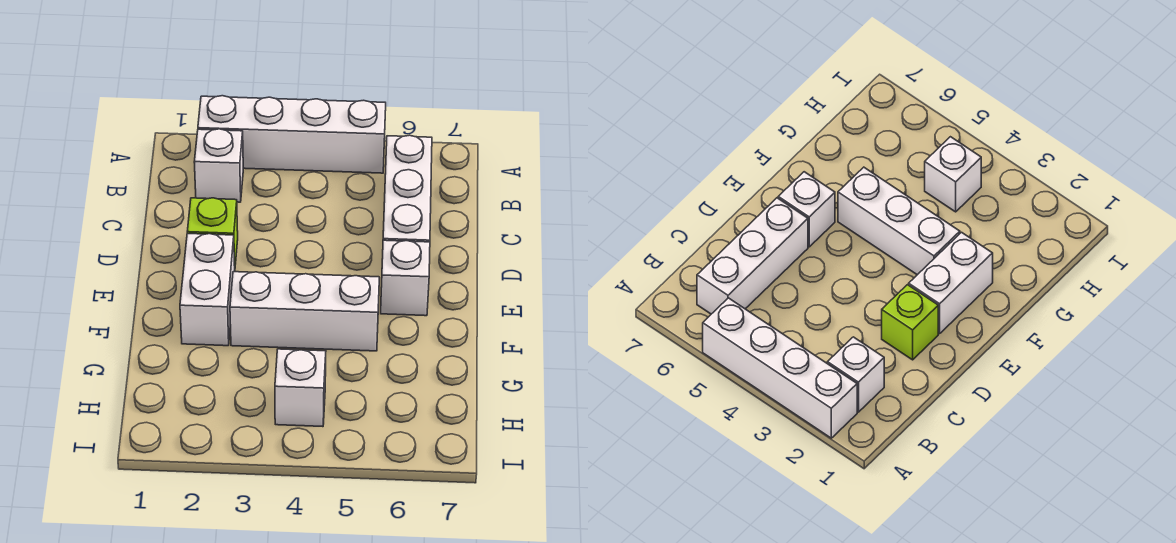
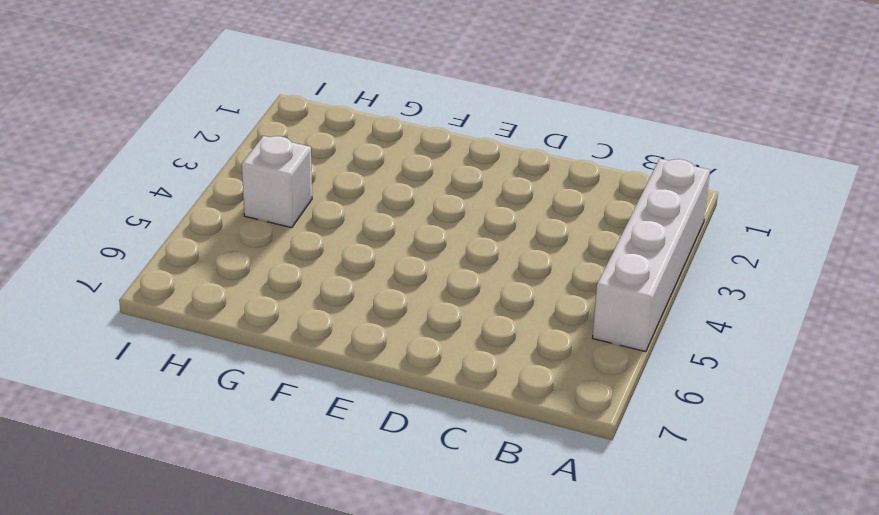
none -> white brick B2 level 1
none -> white brick B6:D6 level 1

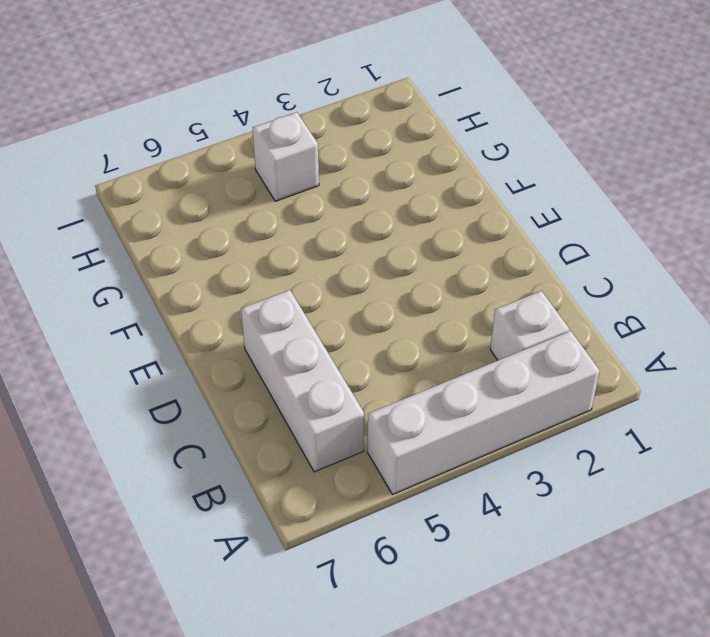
none -> lime brick D2 level 1
none -> white brick E2:F2 level 1

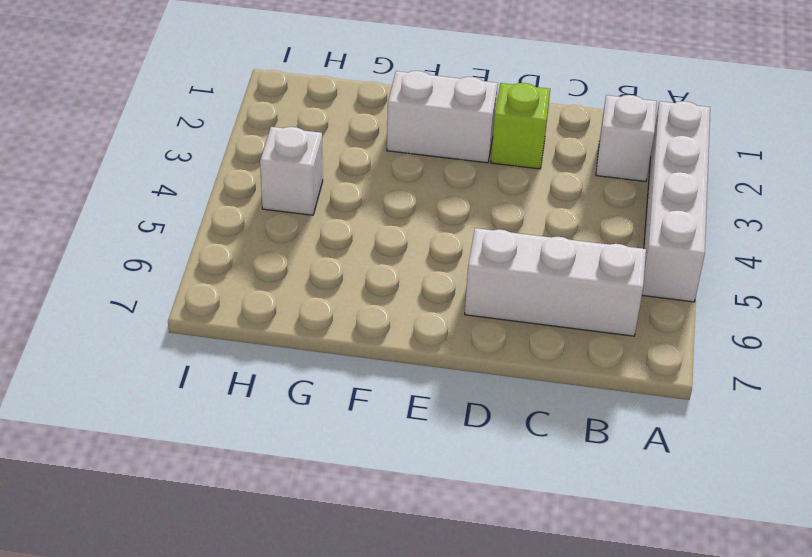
none -> white brick E6 level 1
none -> white brick F3:F5 level 1

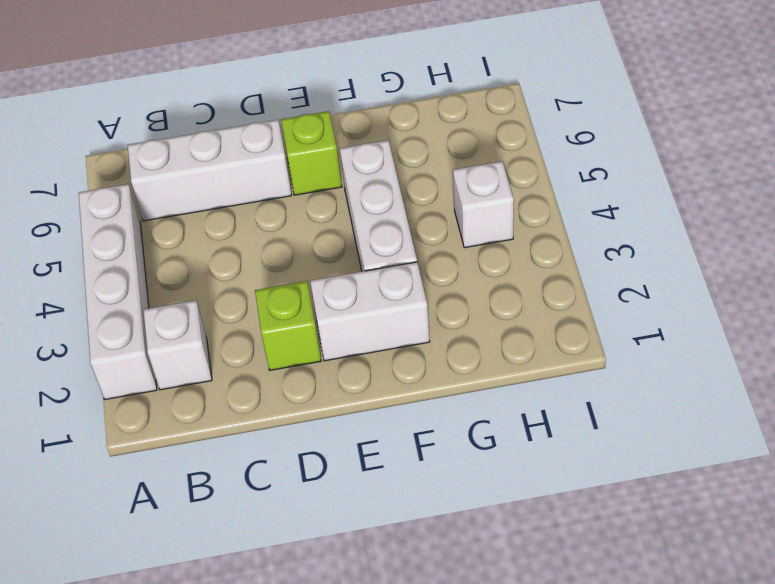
lime brick E6 level 1 -> white brick E6 level 1

